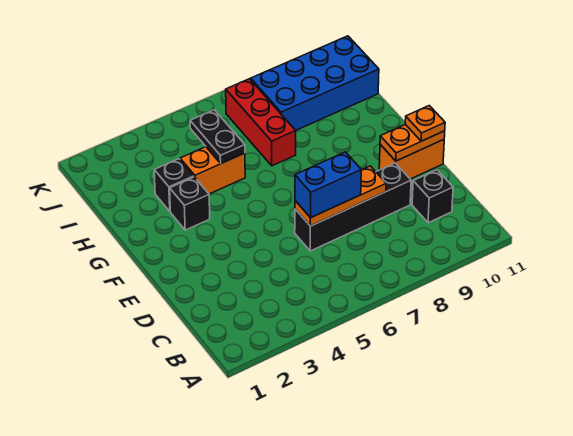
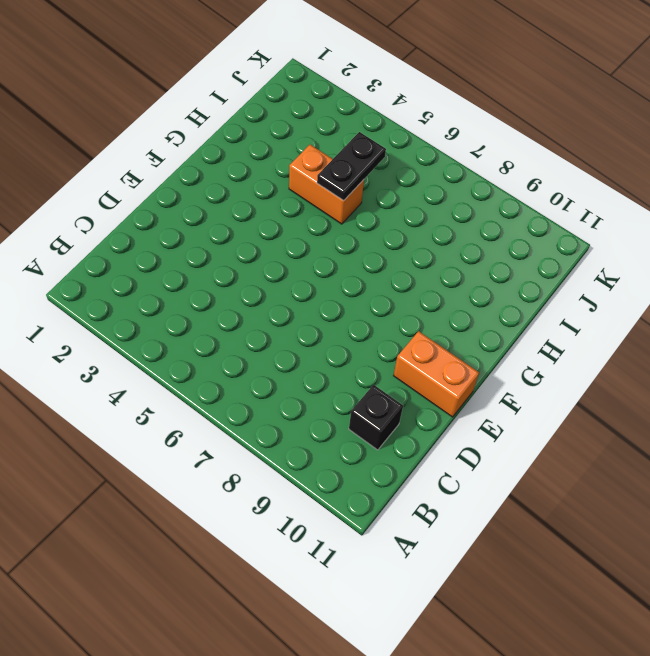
none -> black brick D6:D9 level 1
none -> black brick G3 level 1
none -> black brick H3 level 1

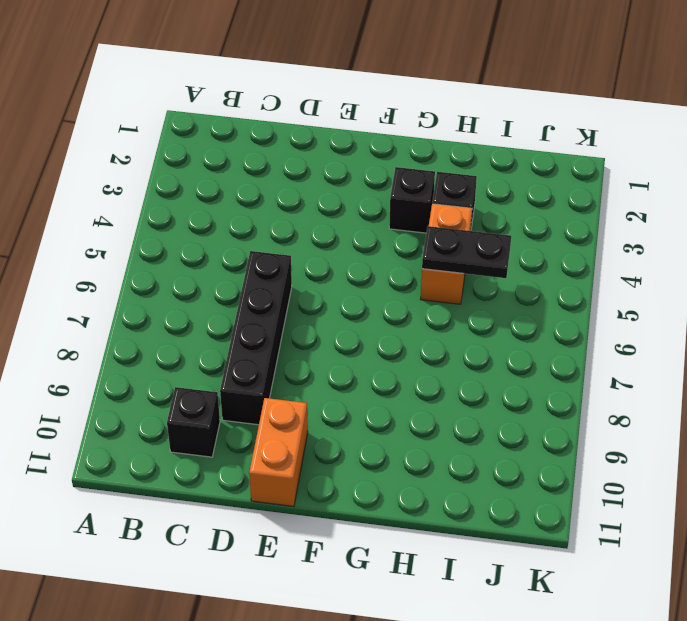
none -> red brick H7:J7 level 1
none -> blue brick I8:J11 level 1
none -> orange plate D6:D8 level 2

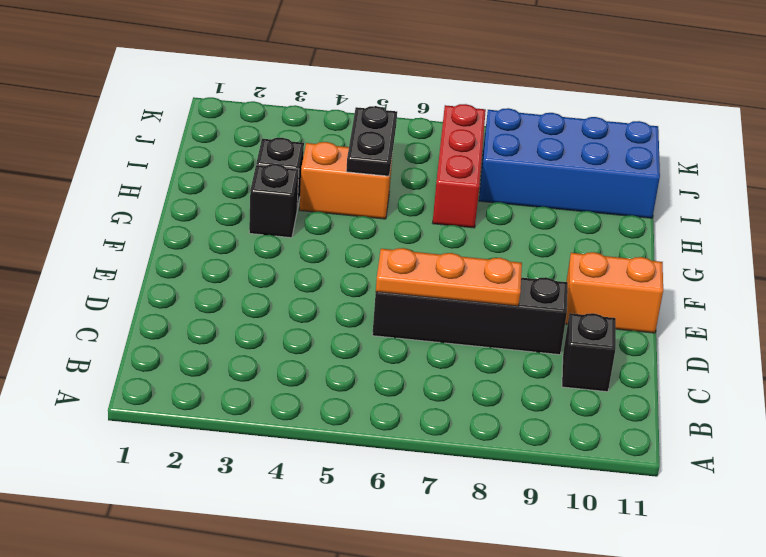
none -> orange plate E10:E11 level 2
none -> blue brick D6:D7 level 3
none -> orange plate E11 level 3

